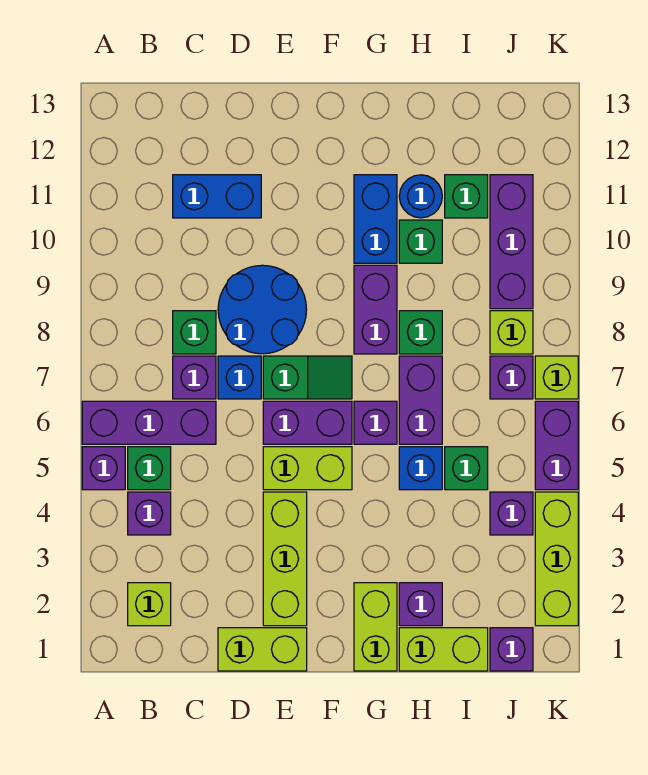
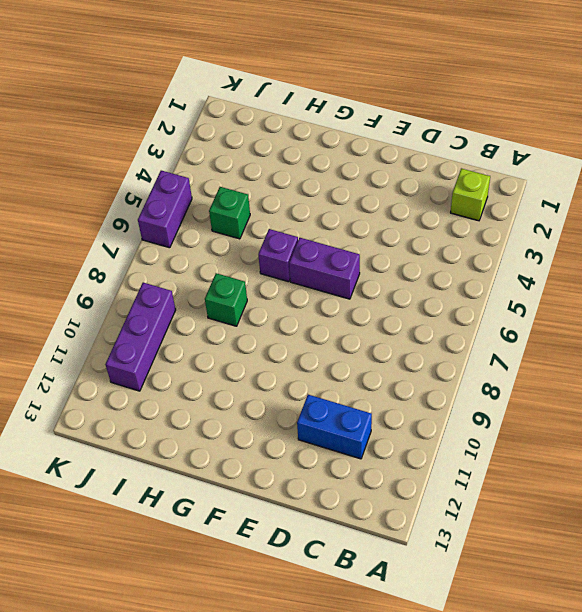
none -> purple brick A5 level 1
none -> purple brick A6:C6 level 1
none -> purple brick B4 level 1
none -> green brick B5 level 1

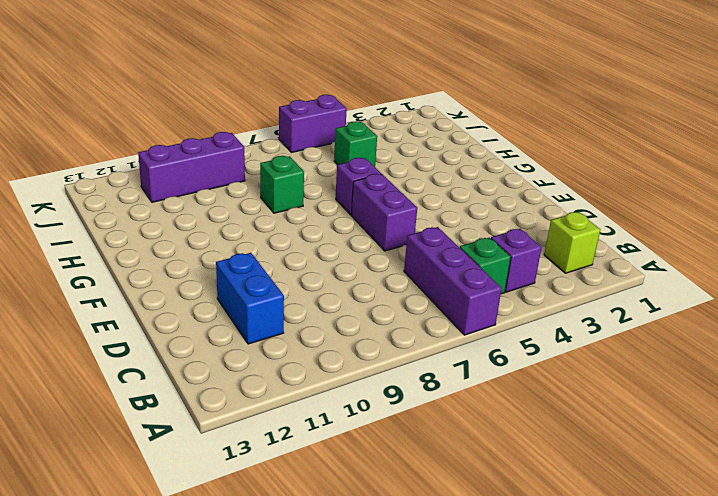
none -> purple brick A5 level 1
none -> purple brick C7 level 1
none -> green brick C8 level 1
none -> lime brick D1:E1 level 1

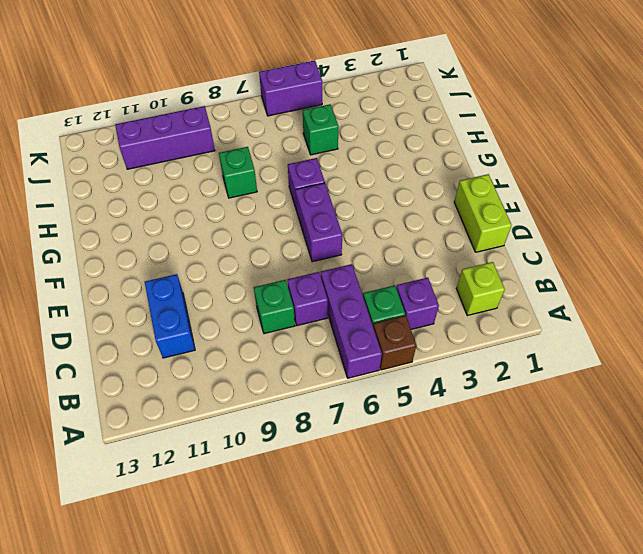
brown brick A5 level 1 -> purple brick A5 level 1
none -> blue brick D7 level 1
none -> blue round brick D8:E9 level 1
none -> lime brick E2:E4 level 1
none -> lime brick E5:F5 level 1

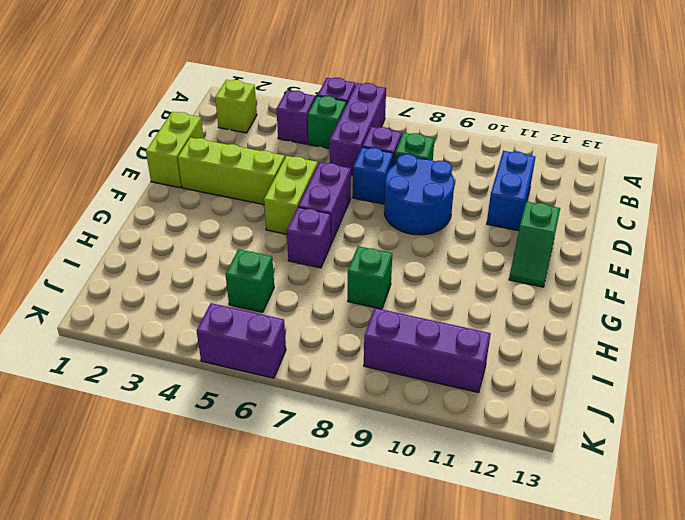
green slope E12:F12 level 1 top E -> green slope E7:F7 level 1 top E
none -> lime brick G1:G2 level 1
none -> purple brick G8:G9 level 1
none -> blue brick G10:G11 level 1
none -> lime brick H1:I1 level 1

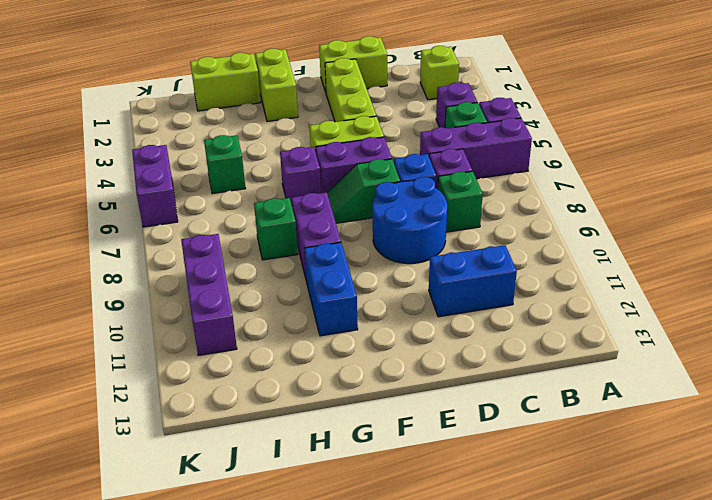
none -> purple brick H2 level 1
none -> blue brick H5 level 1
none -> purple brick H6:H7 level 1
none -> green brick H10 level 1

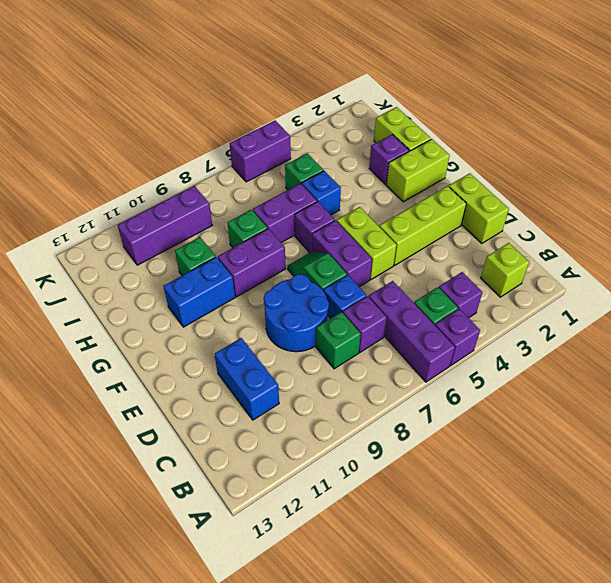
none -> blue round brick H11 level 1
none -> green brick I11 level 1
none -> purple brick J1 level 1
none -> purple brick J4 level 1

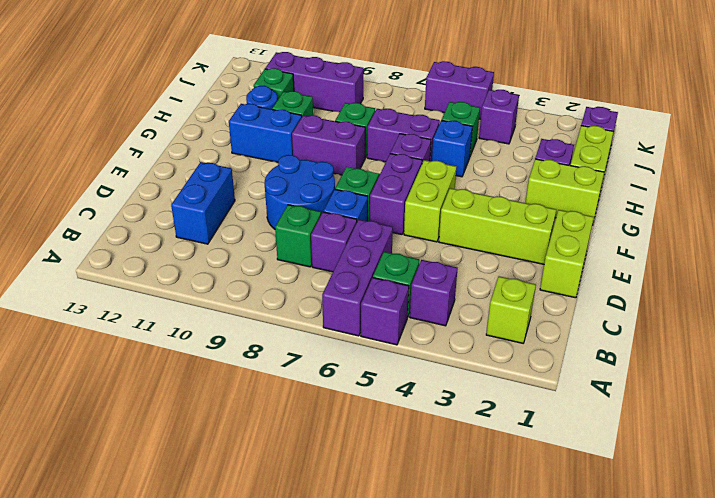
none -> purple brick J7 level 1
none -> lime brick J8 level 1
none -> lime brick K2:K4 level 1
none -> lime brick K7 level 1

